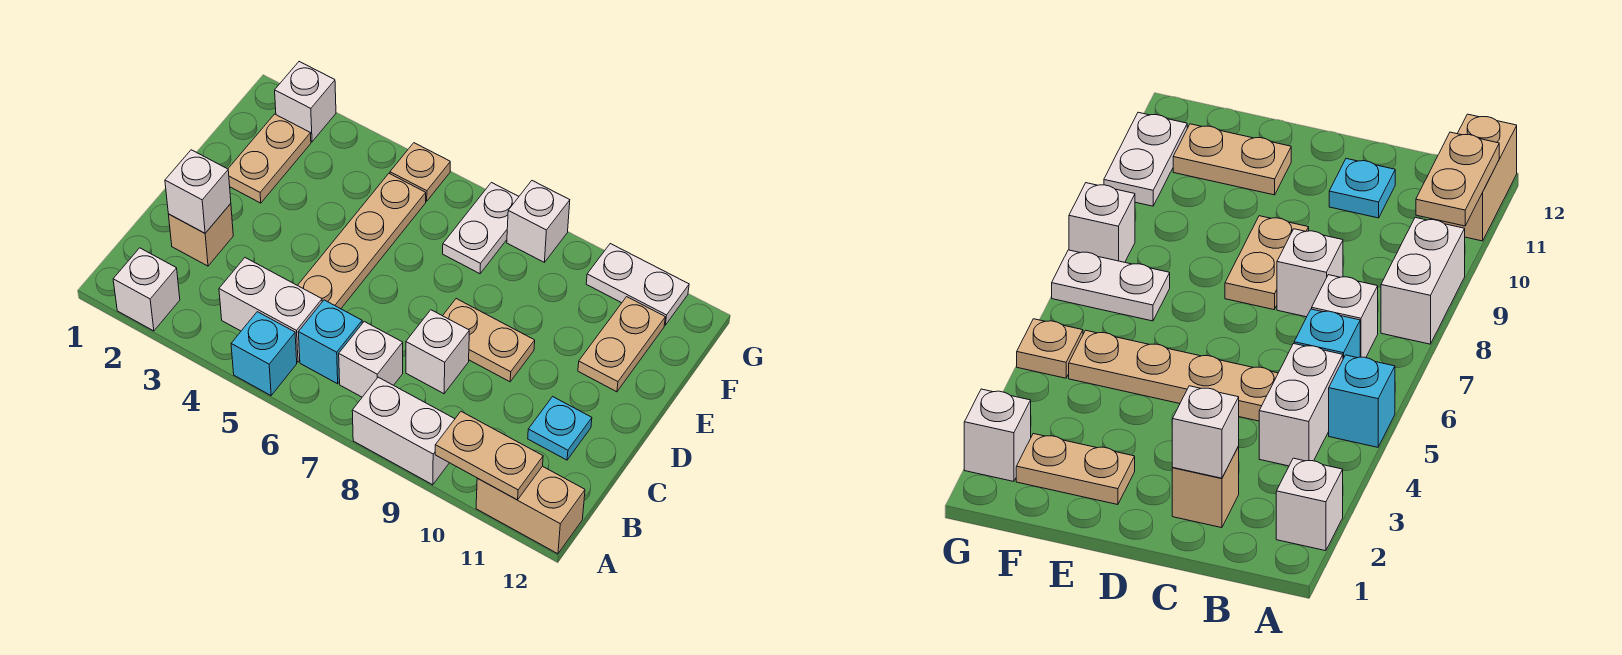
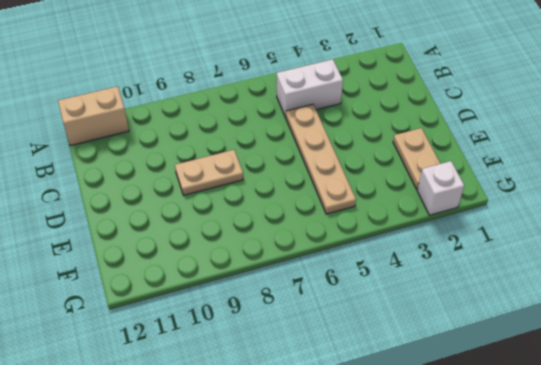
none -> white brick A2 level 1
none -> cyan brick A5 level 1
none -> white brick A8:A9 level 1

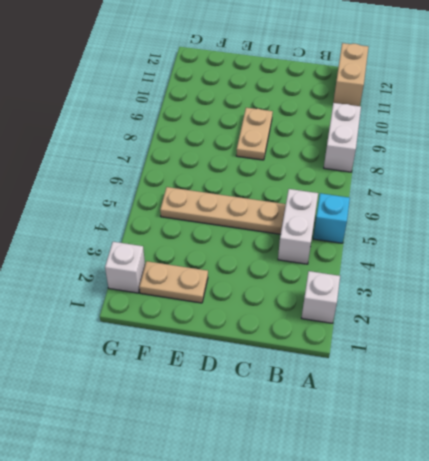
none -> cyan brick B6 level 1
none -> white brick B7 level 1
none -> tan brick C2 level 1

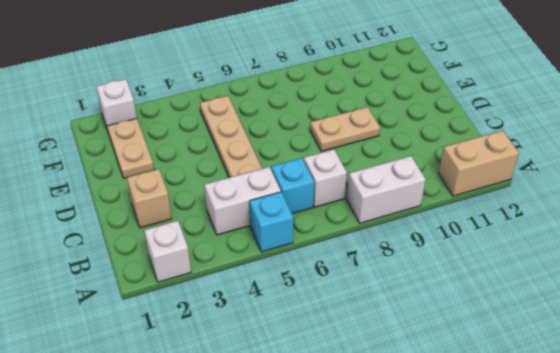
none -> white brick C8 level 1
none -> cyan plate C11 level 1
none -> tan plate E11:F11 level 1

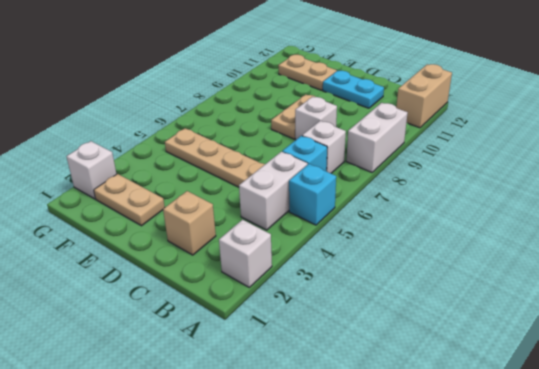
cyan plate C11:D11 level 1 -> cyan plate C11 level 1
none -> white plate F7:G7 level 1
none -> tan plate G5 level 1
none -> white brick G8 level 1

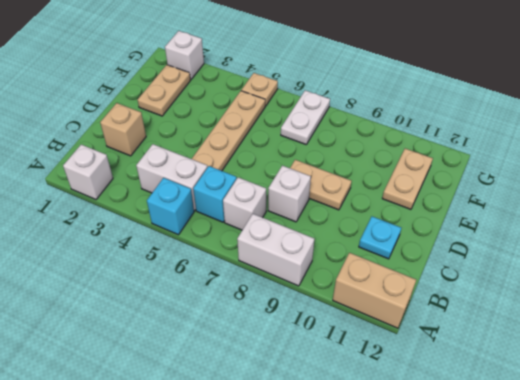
none -> white brick G8 level 1
none -> white plate G10:G11 level 1
none -> tan plate A10:A11 level 2

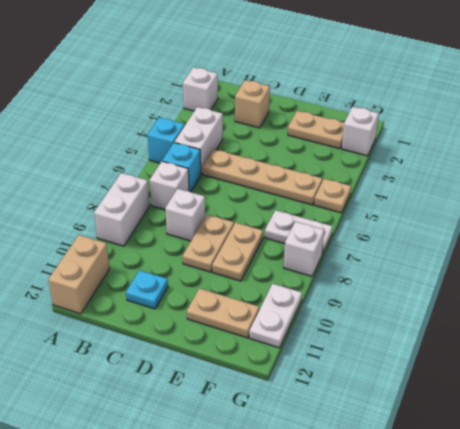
tan plate E8:E9 level 1 -> tan plate A10:A11 level 2
none -> white brick C2 level 2

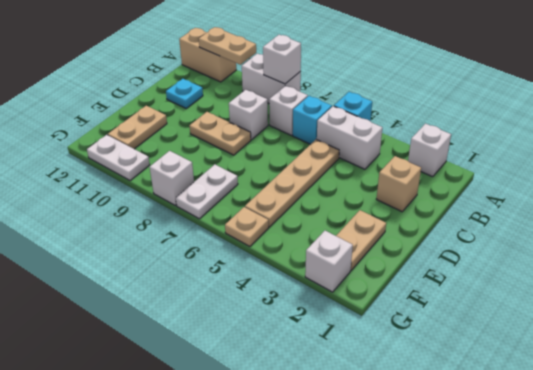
white brick A8 level 2 -> white brick C2 level 2

